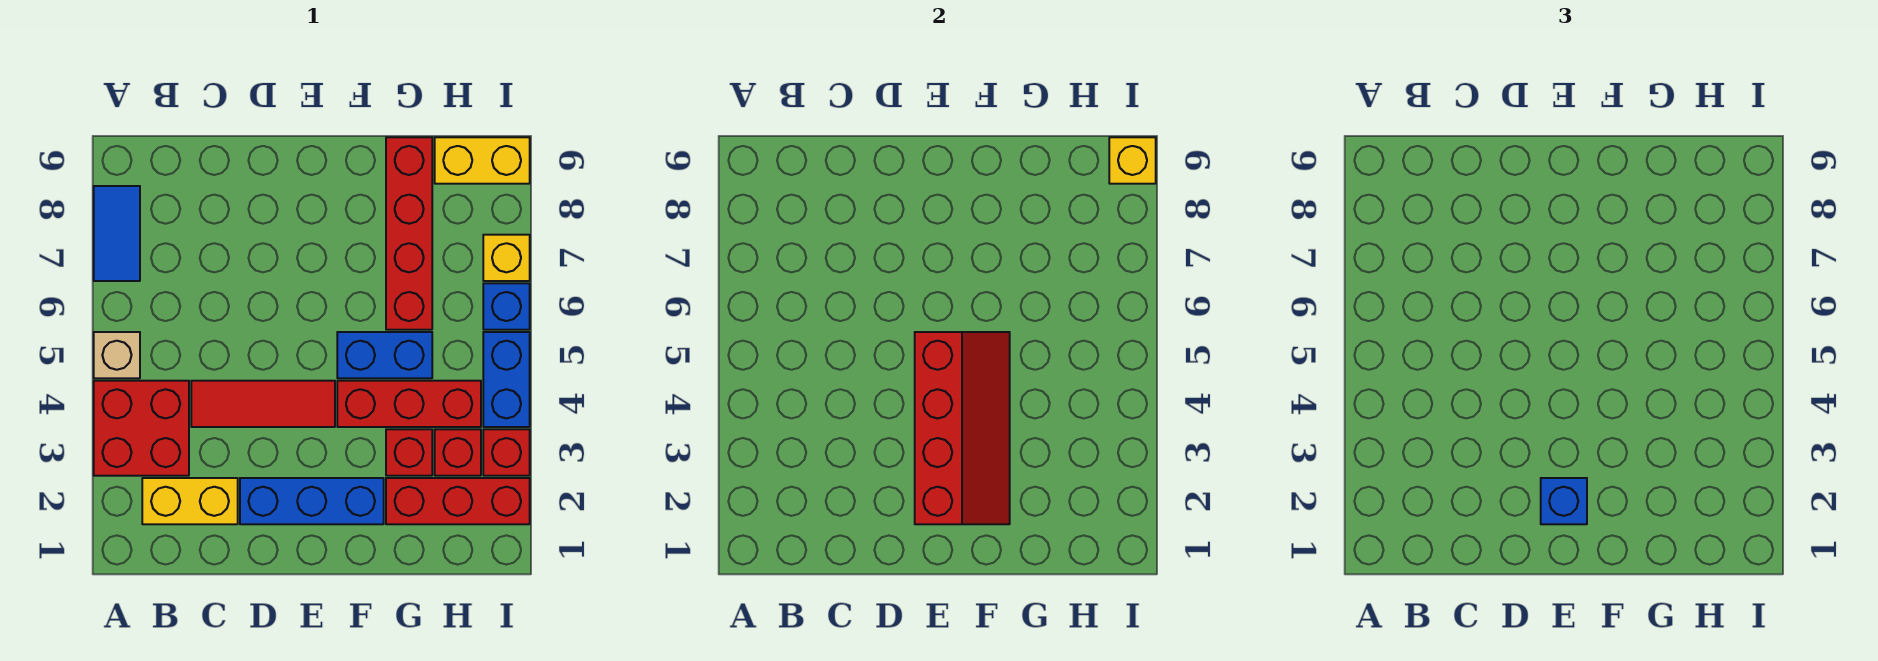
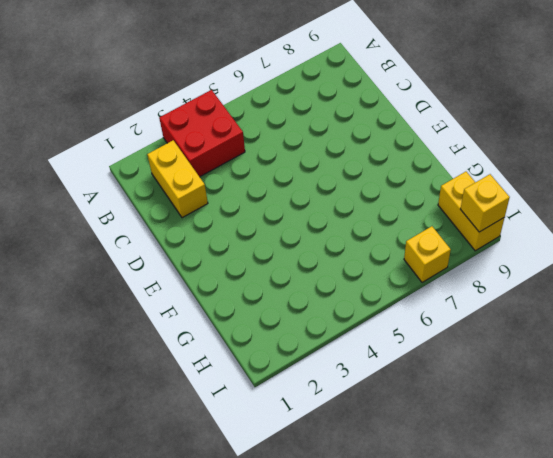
none -> tan brick A5 level 1
none -> blue tile A7:A8 level 1
none -> red tile C4:E4 level 1

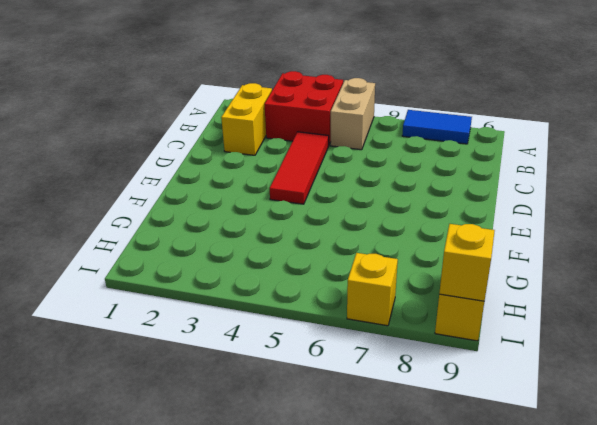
tan brick A5:B5 level 1 -> tan brick A5 level 1
none -> blue brick D2:F2 level 1
none -> red brick F4:H4 level 1
none -> blue brick F5:G5 level 1

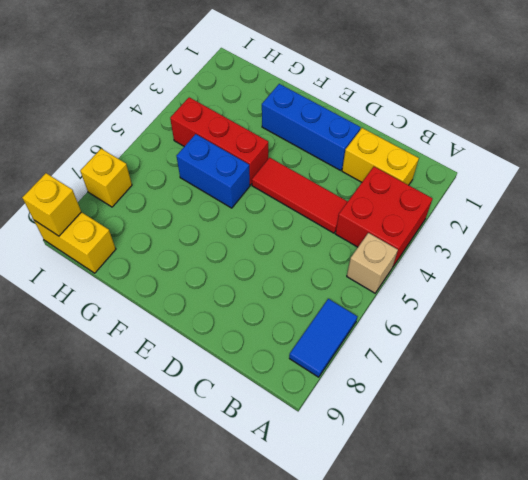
none -> red brick G2:I2 level 1
none -> red brick G3 level 1
none -> red brick G6:G9 level 1

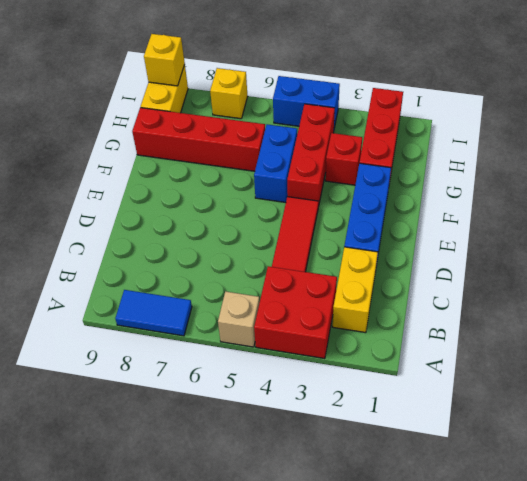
none -> red brick H3 level 1
none -> red brick I3 level 1
none -> blue brick I6 level 1

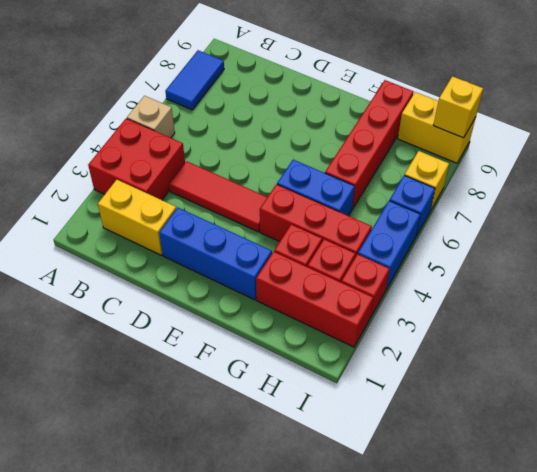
none -> red slope E2:F5 level 2 top E
none -> blue brick E2 level 3

